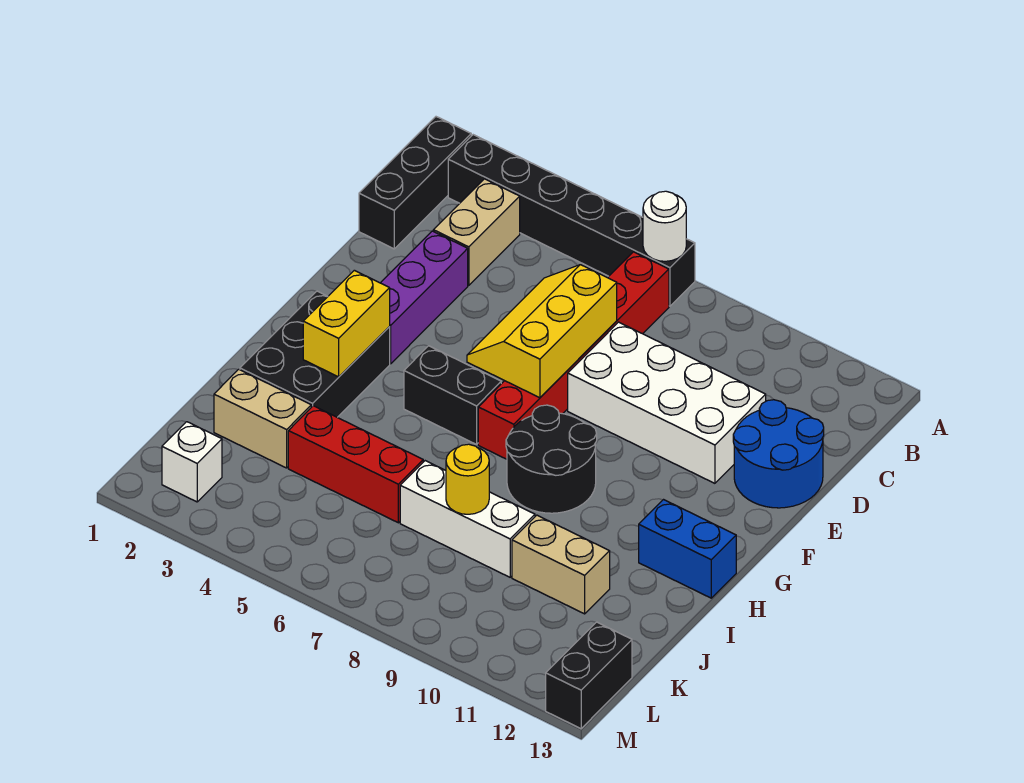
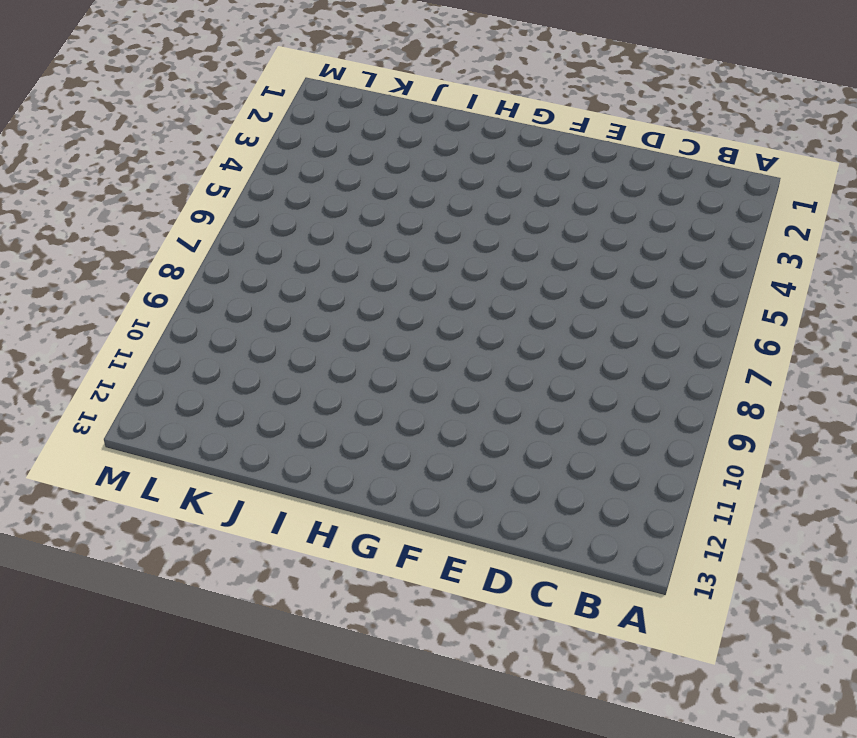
none -> black brick A1:C1 level 1
none -> black brick A2:A7 level 1
none -> tan brick B3:C3 level 1

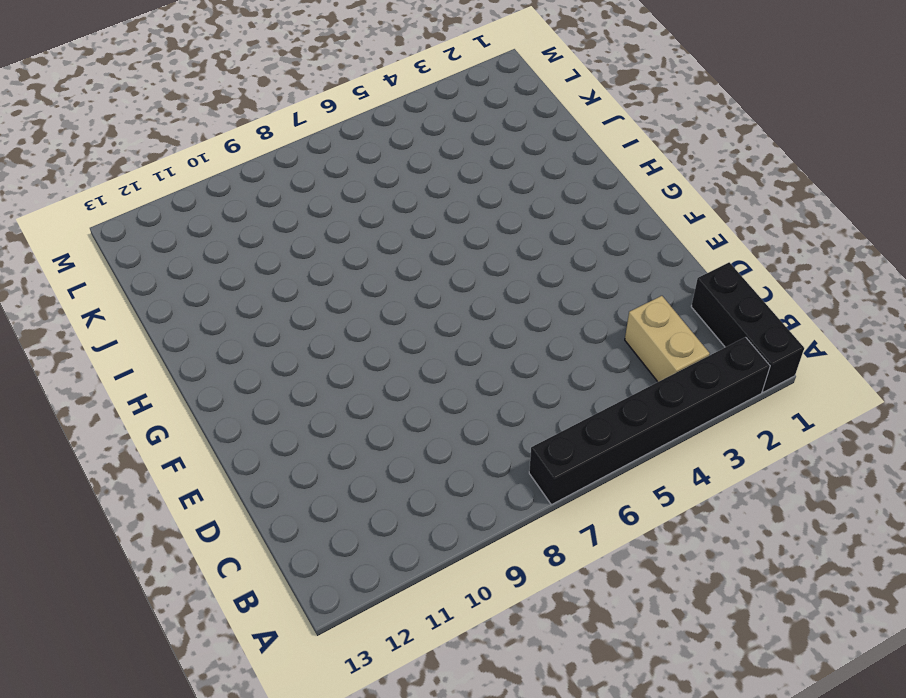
none -> red brick B7:G7 level 1
none -> purple brick D3:F3 level 1
none -> white brick D8:E11 level 1

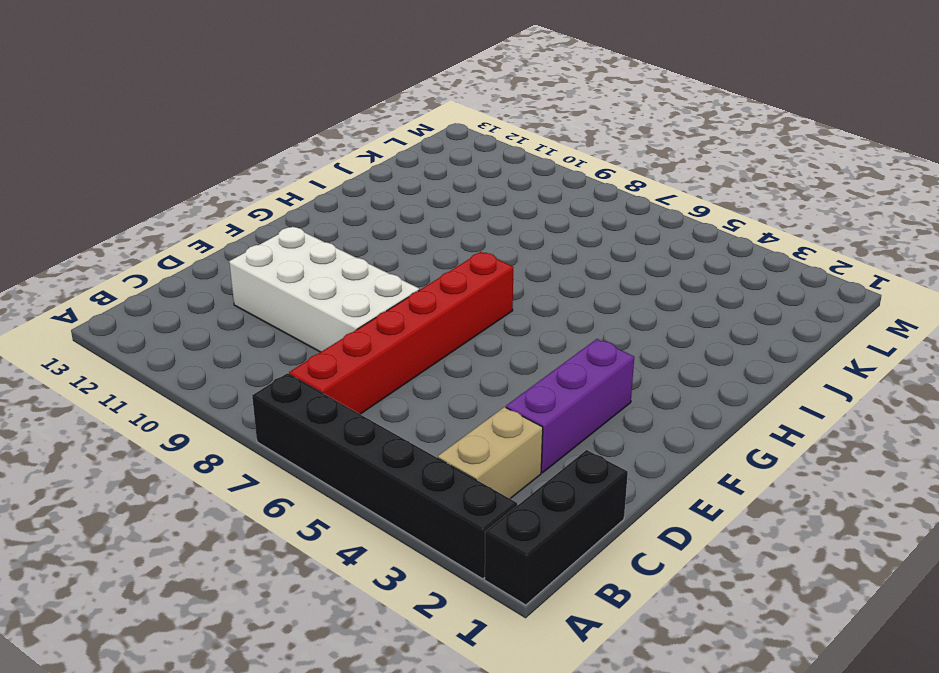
none -> blue round brick D12:E13 level 1
none -> black brick G2:I3 level 1
none -> black brick G5:G6 level 1

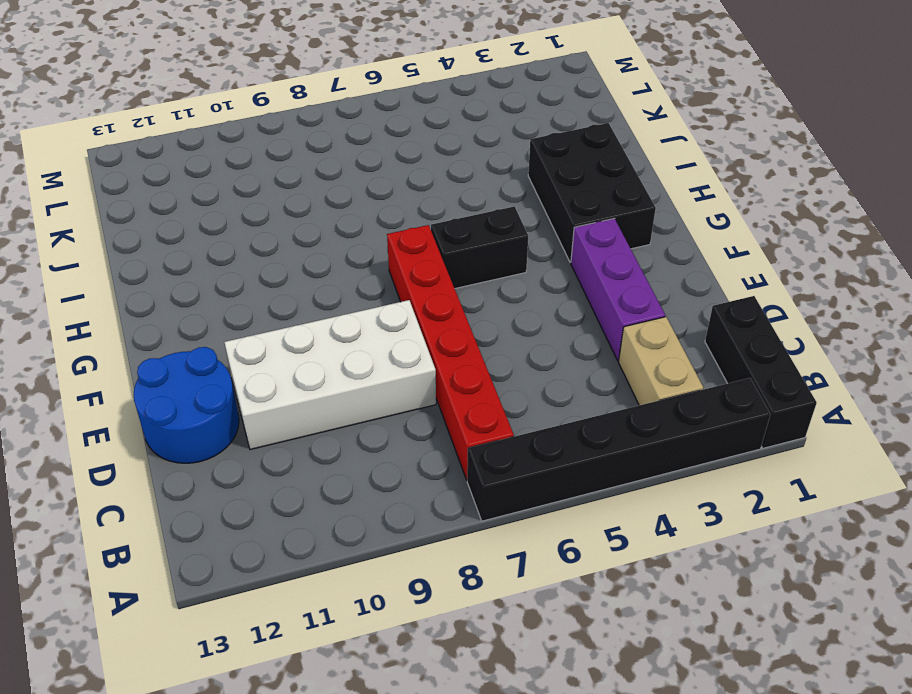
none -> black round brick G8:H9 level 1
none -> blue brick H12:H13 level 1
none -> tan brick J2:J3 level 1

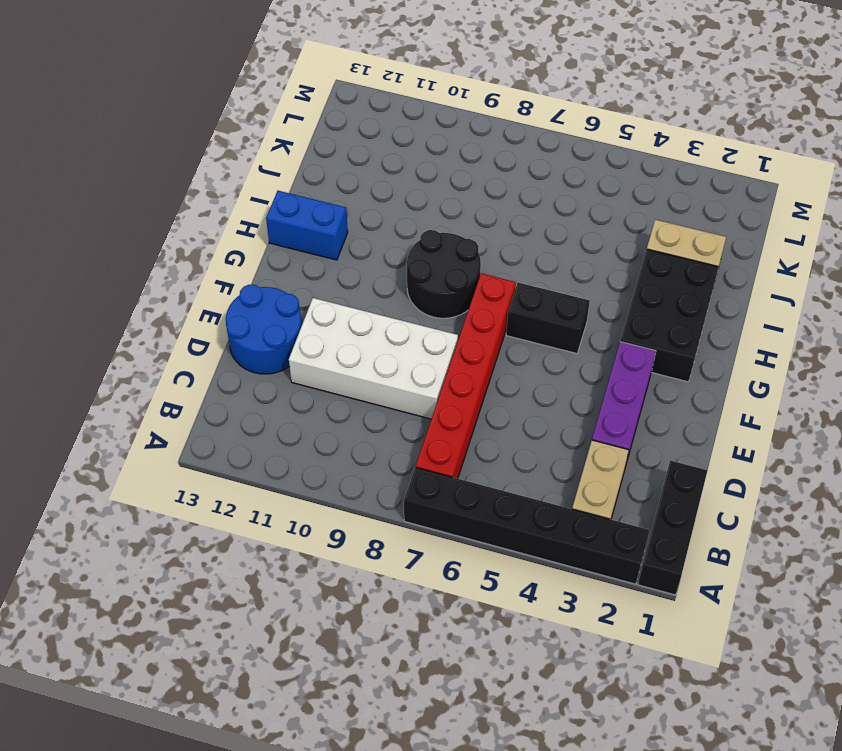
none -> red brick J4:J6 level 1
none -> white brick J7:J9 level 1
none -> tan brick J10:J11 level 1

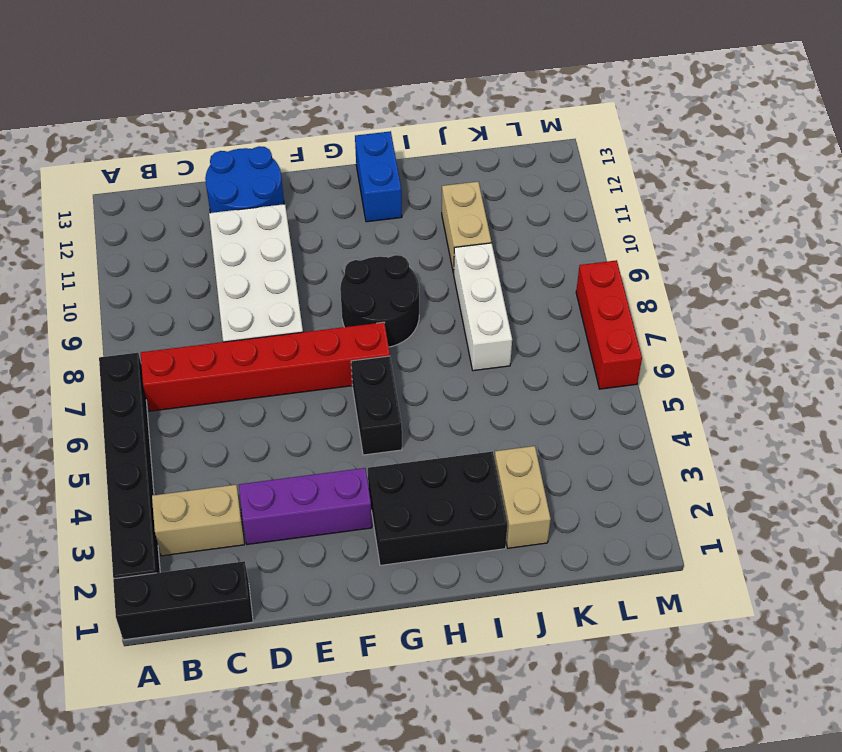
red brick M6:M8 level 1 -> red brick J4:J6 level 1
none -> white brick L2 level 1
none -> black brick L13:M13 level 1
none -> white round brick A7 level 2

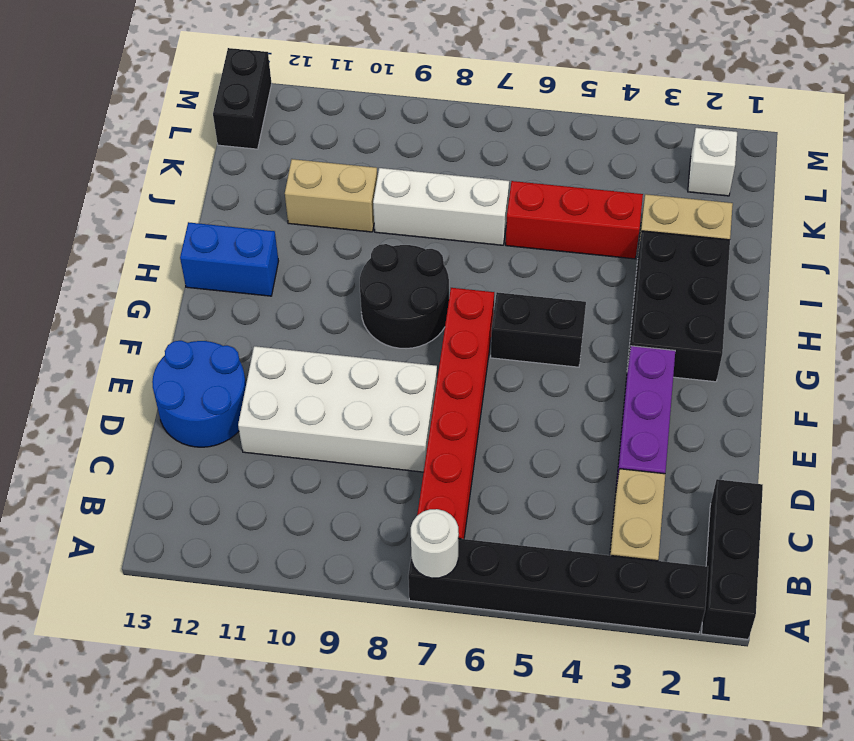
none -> yellow slope D6:F7 level 2 top 7
none -> yellow brick G3:H3 level 2
none -> yellow round brick J8 level 2

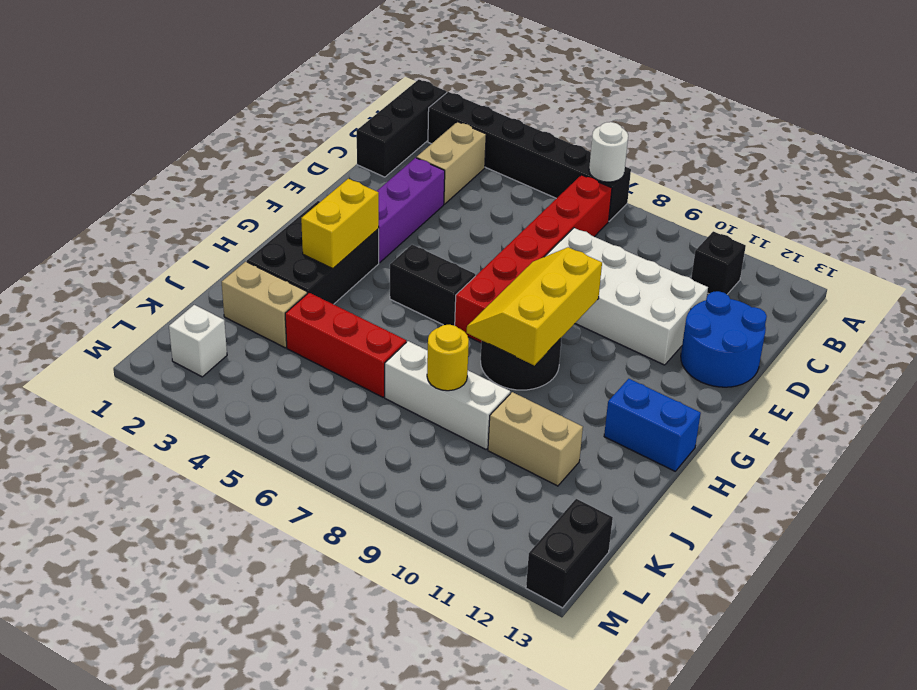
black brick B11 level 1 -> none
yellow slope F8:H9 level 2 top 9 -> yellow slope D6:F7 level 2 top 7

